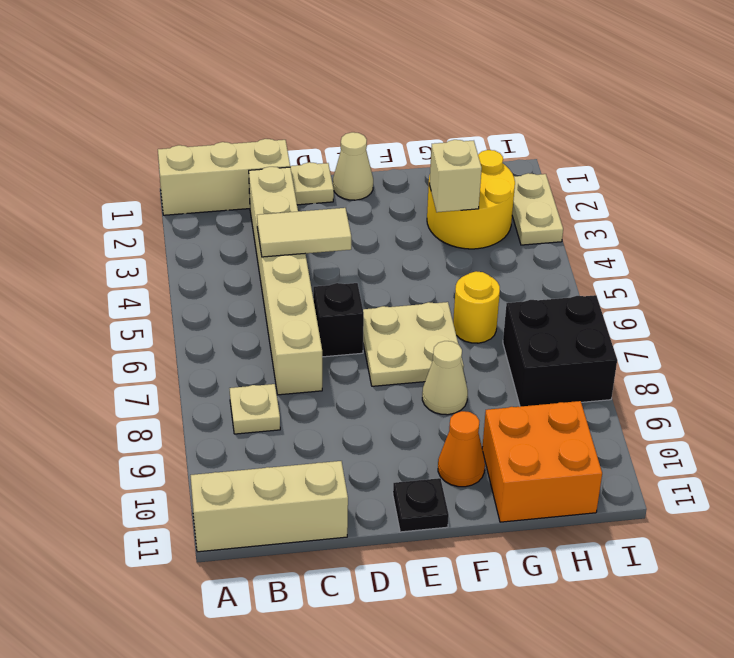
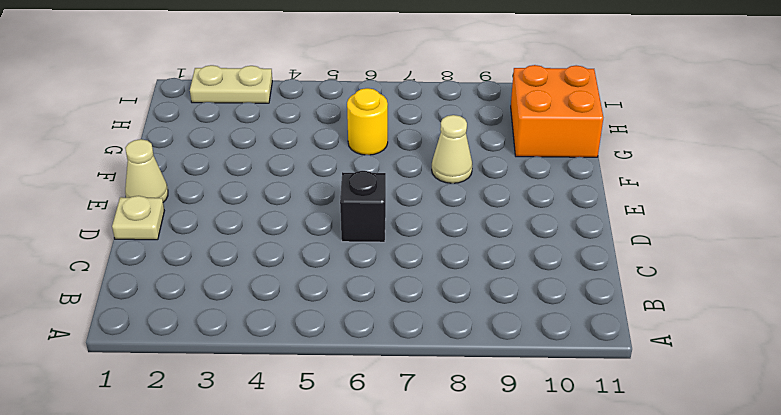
none -> tan brick A1:C1 level 1
none -> tan brick A11:C11 level 1
none -> tan plate B8 level 1

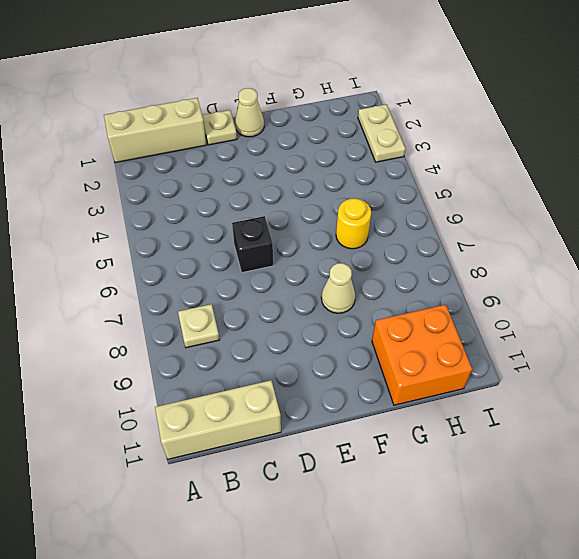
none -> tan brick C2:C7 level 1
none -> tan plate E6:F7 level 1
none -> black plate E11 level 1

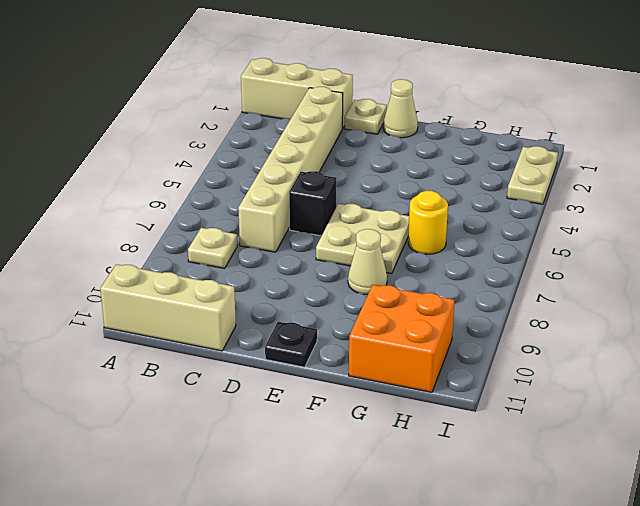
none -> orange cone F10 level 1
none -> yellow round brick G2:H3 level 1
none -> black brick H7:I8 level 1

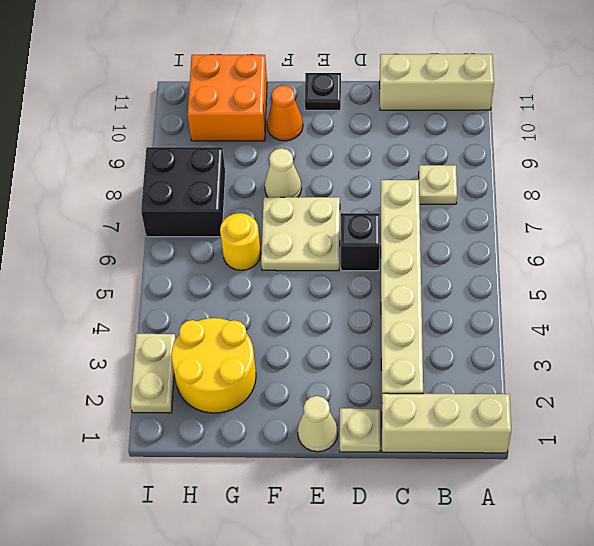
none -> tan tile C4:D4 level 2
none -> tan brick G3 level 2

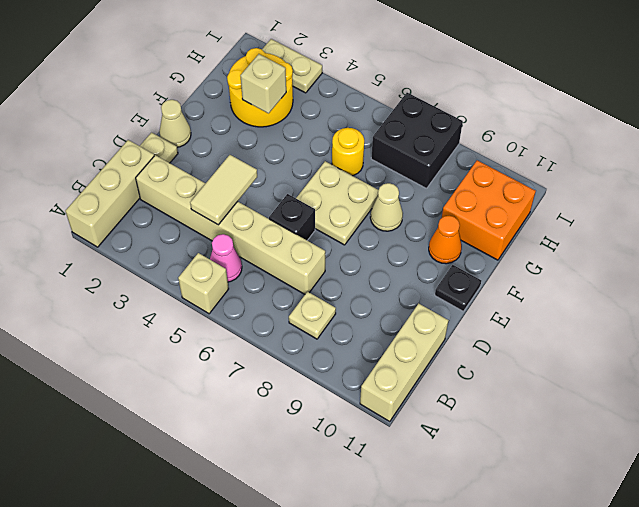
tan brick A5 level 1 -> none
pink cone B5 level 1 -> none

